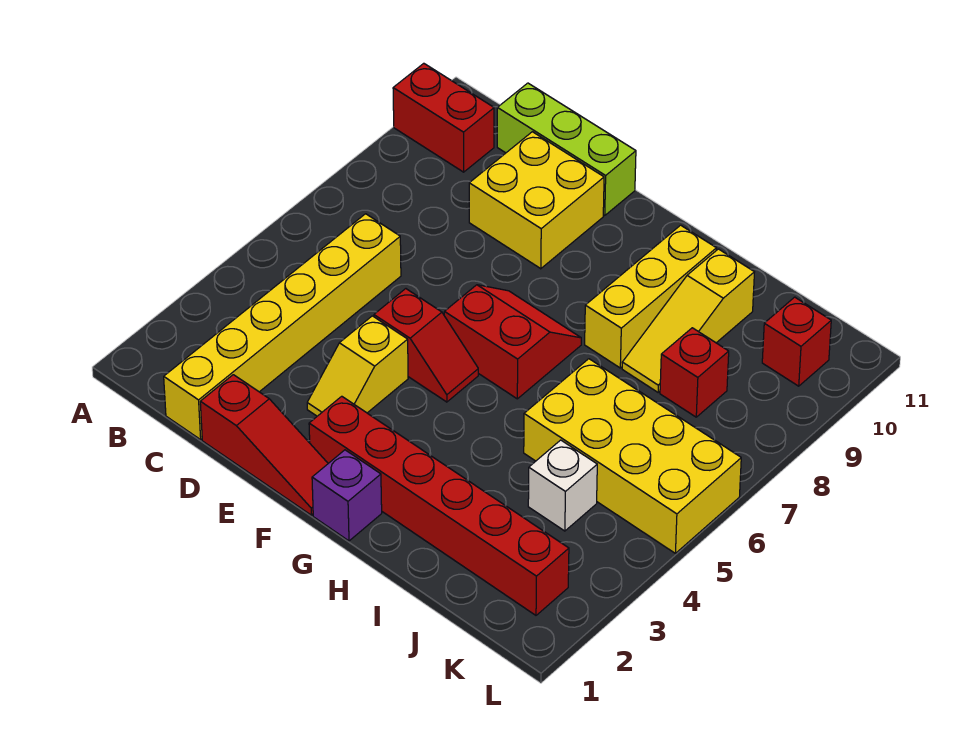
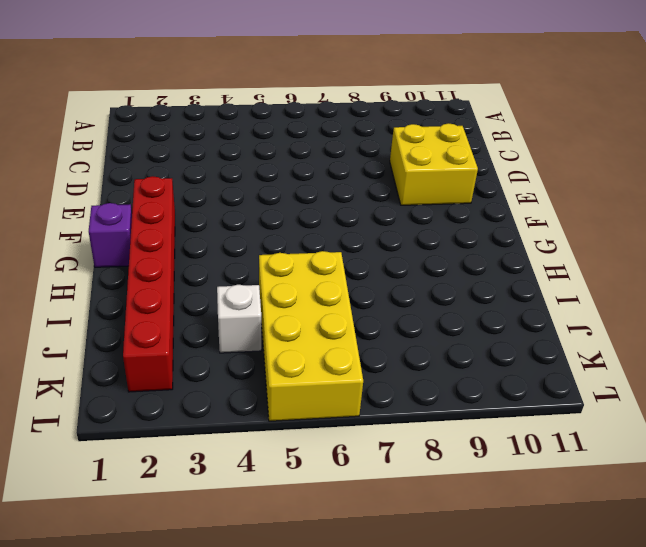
none -> red brick A10:B10 level 1
none -> yellow brick C1:C6 level 1
none -> lime brick C11:E11 level 1

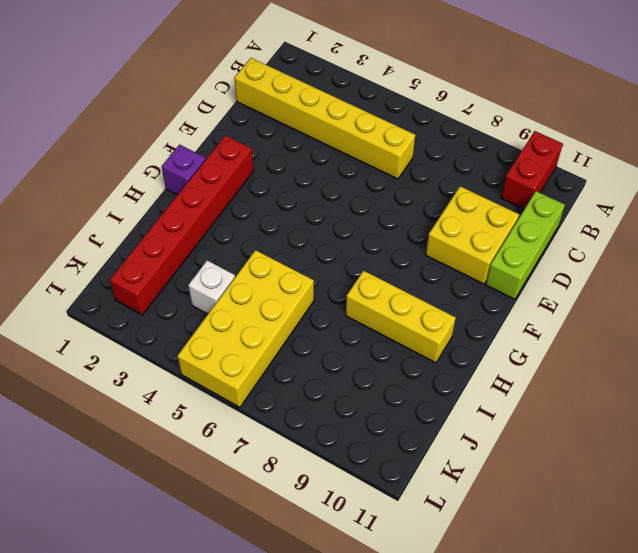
none -> red slope D1:F1 level 1 top D
none -> yellow slope E3:E4 level 1 top 4
none -> red slope E5:F5 level 1 top E

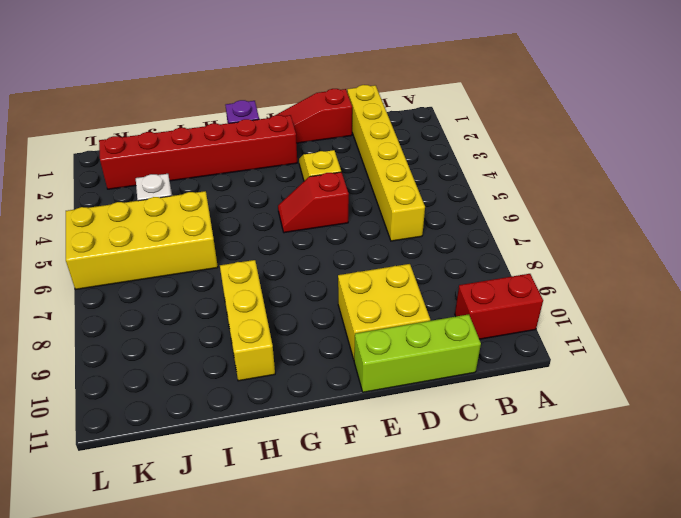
none -> red slope F6:G7 level 1 top 6
none -> yellow slope I8:I10 level 1 top 10
none -> red brick J8 level 1

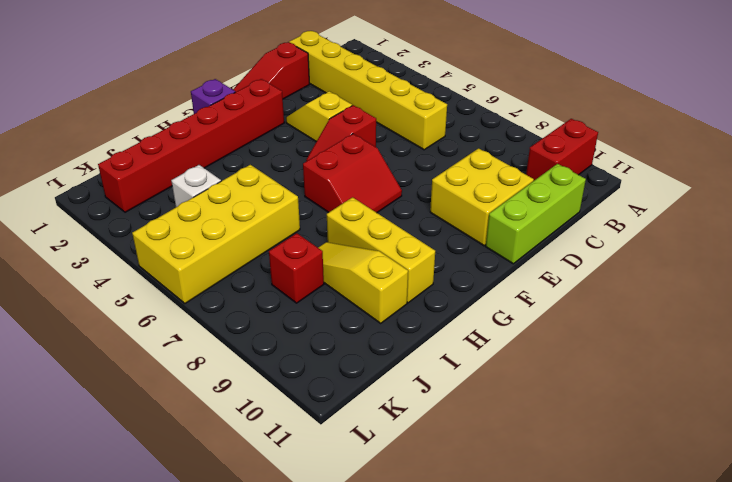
none -> red brick K10 level 1

